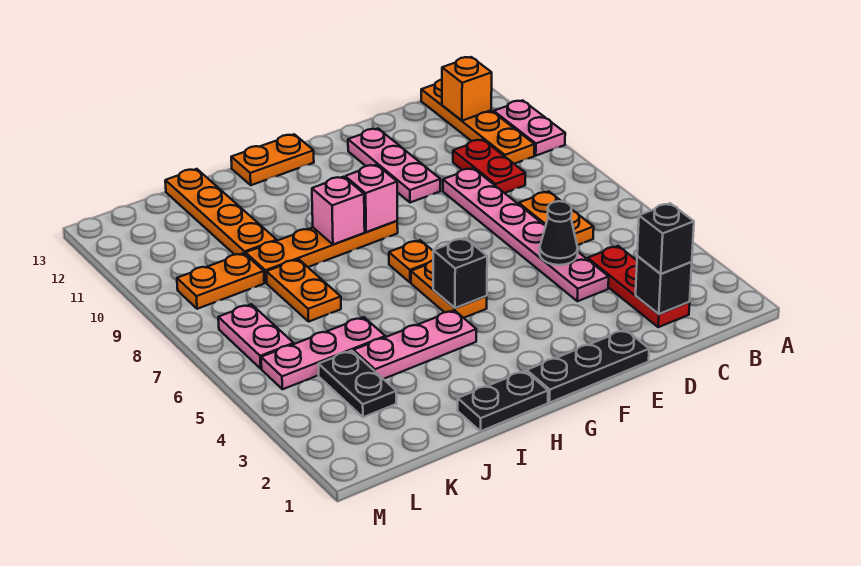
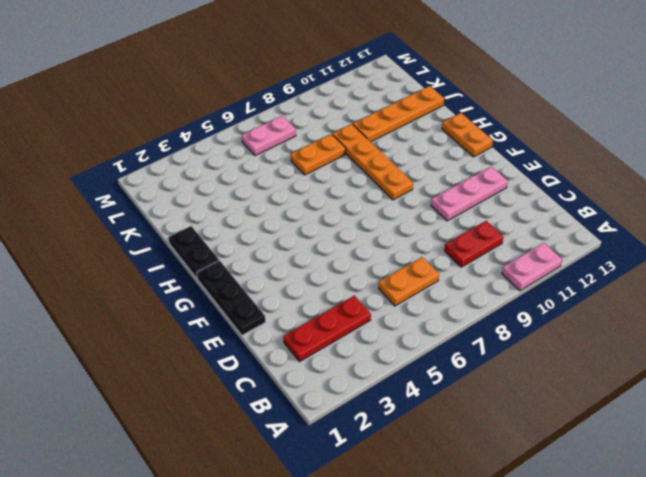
none -> orange plate B10:B13 level 1
none -> pink plate D4:D9 level 1
none -> orange plate G5:G6 level 1

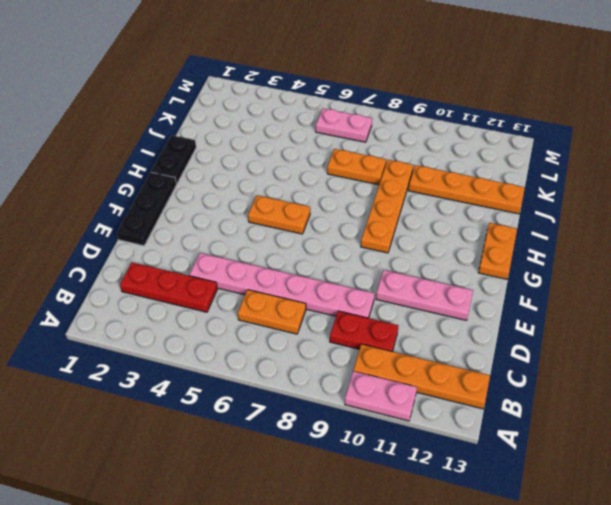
none -> orange plate G7 level 1
none -> pink plate H4:J4 level 1
none -> pink plate J5:L5 level 1

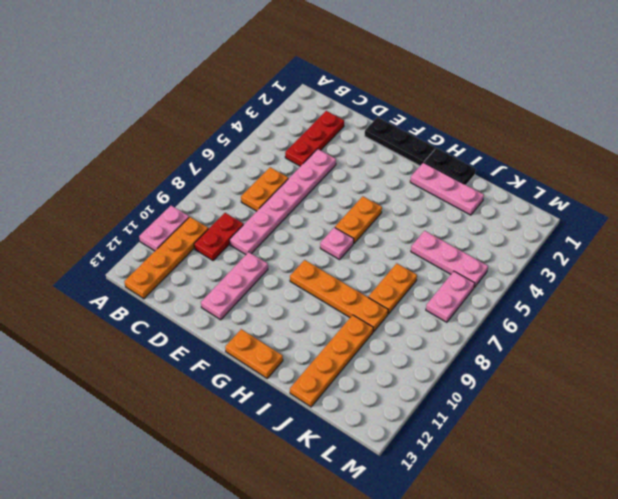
pink plate G7 level 1 -> orange plate G7 level 1
pink plate H2:J2 level 1 -> pink plate H4:J4 level 1
none -> black plate K3:K4 level 1
none -> orange plate K9:L9 level 1
none -> orange brick B12 level 2

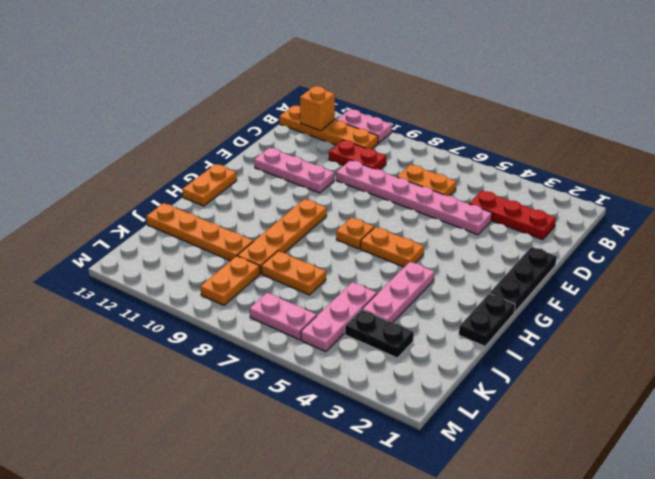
none -> black brick C2 level 2
none -> black cone D5 level 2
none -> black brick G5 level 2

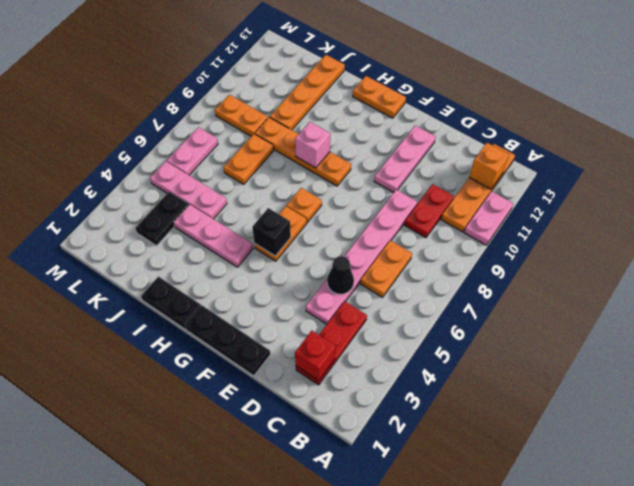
red brick C2 level 2 -> black brick C2 level 2
none -> pink brick G9 level 2
none -> black brick C2 level 3

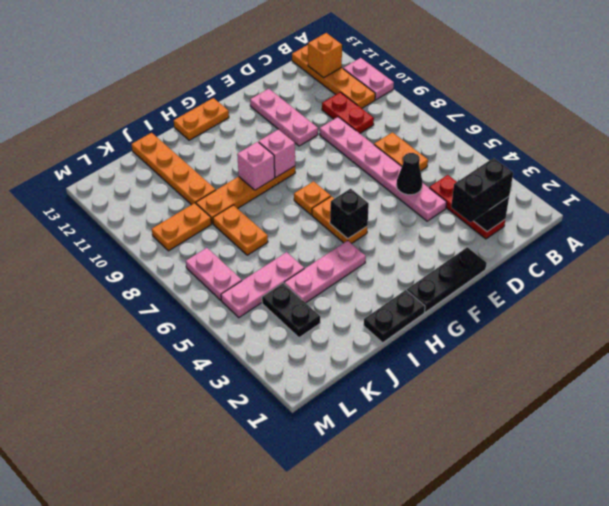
black brick C2:D2 level 3 -> black brick C2 level 3

